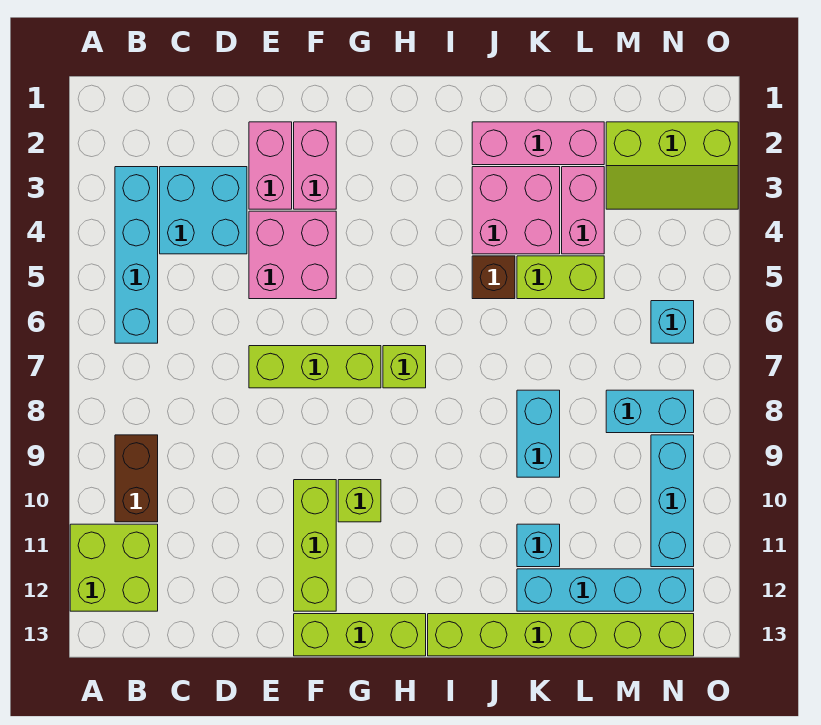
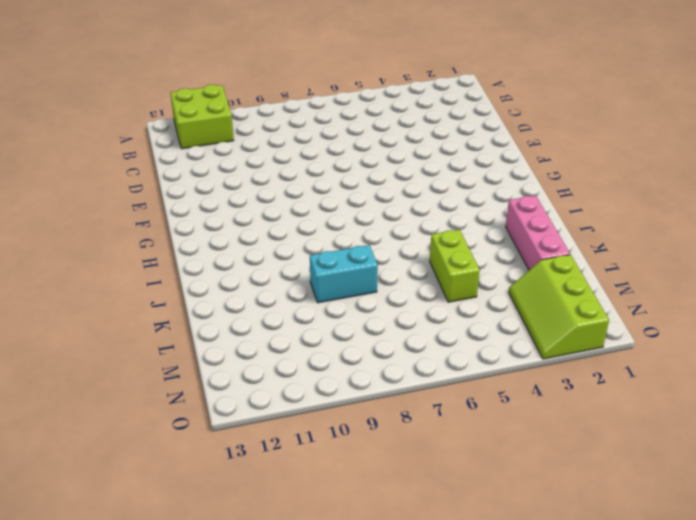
none -> cyan brick B3:B6 level 1
none -> brown brick B9:B10 level 1
none -> cyan brick C3:D4 level 1

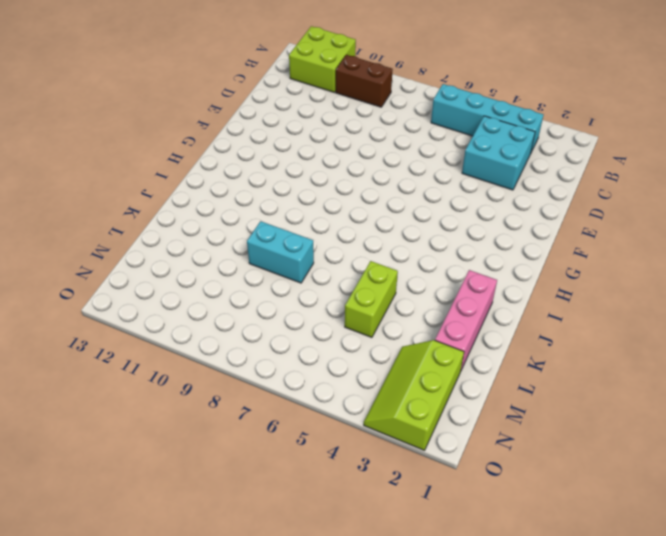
none -> pink brick E2:E3 level 1
none -> pink brick E4:F5 level 1
none -> lime brick E7:G7 level 1

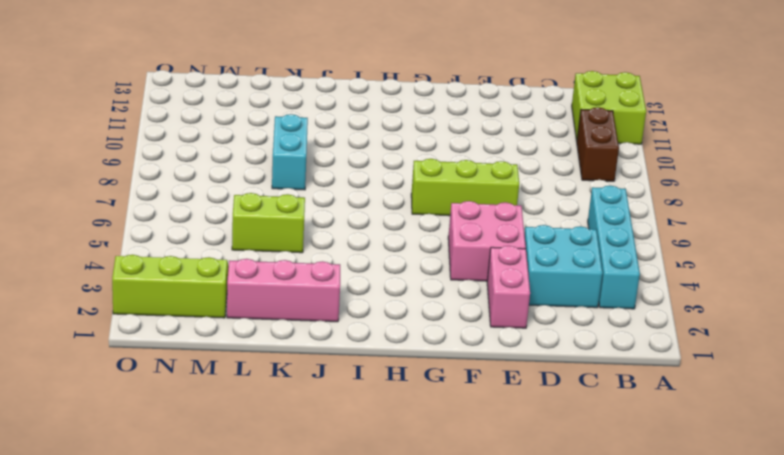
none -> pink brick F2:F3 level 1
none -> lime brick F10:F12 level 1
none -> lime brick F13:H13 level 1

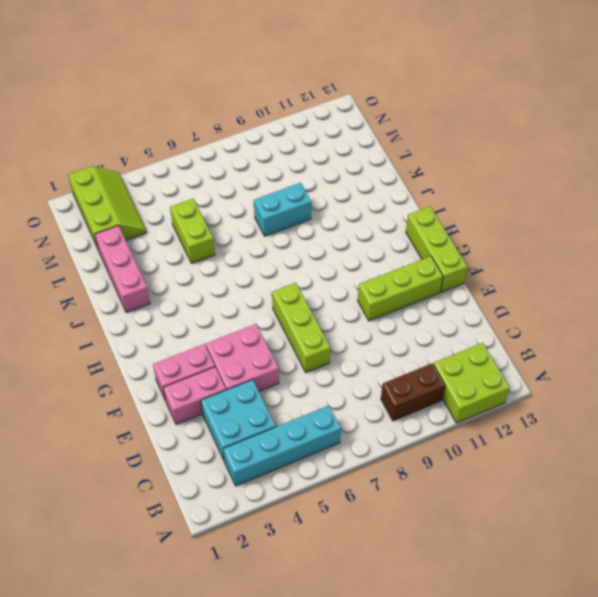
none -> lime brick G10 level 1
none -> lime brick H7 level 1
none -> lime brick I13:N13 level 1

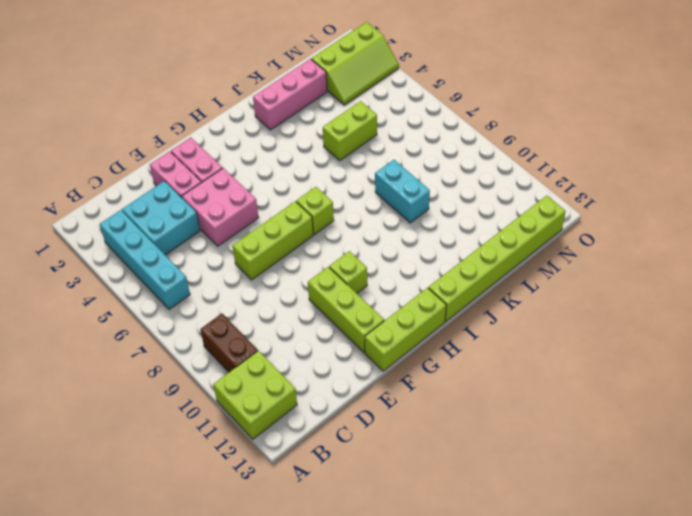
none -> pink brick J3:K4 level 1
none -> brown brick J5 level 1
none -> cyan brick K11 level 1

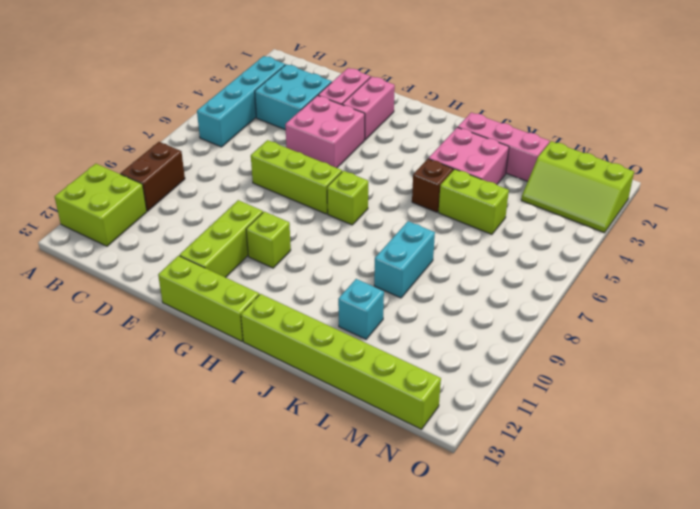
none -> cyan brick K12:N12 level 1
none -> pink brick L3:L4 level 1
none -> cyan brick M8:N8 level 1

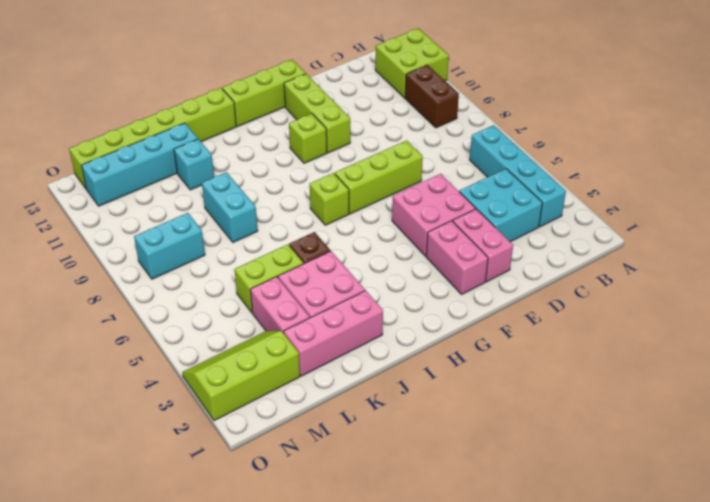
none -> cyan brick N6 level 1
none -> cyan brick N9:N11 level 1

